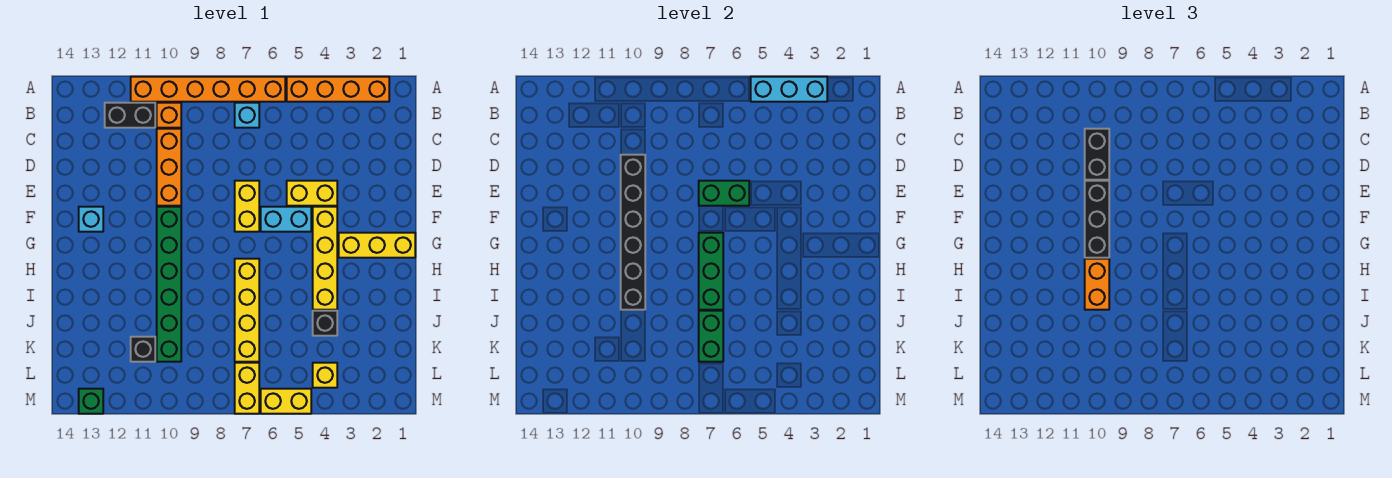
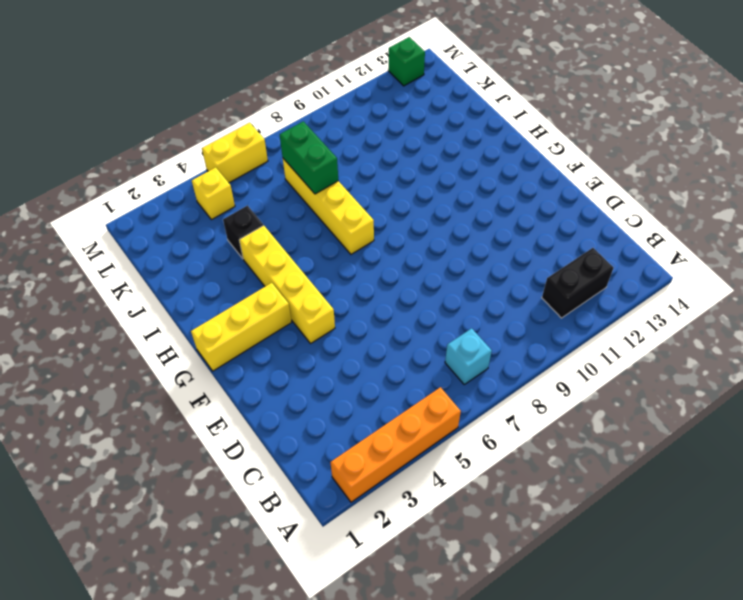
none -> orange brick A6:A11 level 1
none -> orange brick B10 level 1
none -> orange brick C10:E10 level 1

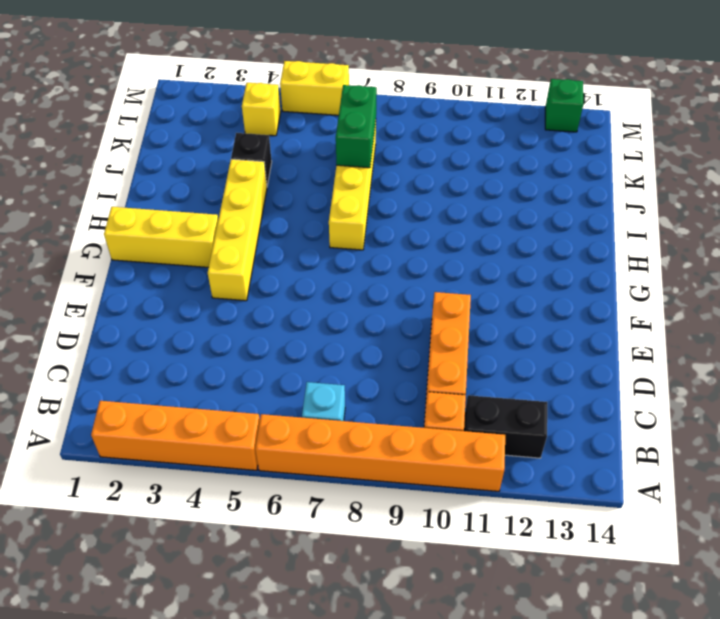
none -> yellow brick E4:E5 level 1
none -> yellow brick E7:F7 level 1
none -> cyan brick F5:F6 level 1

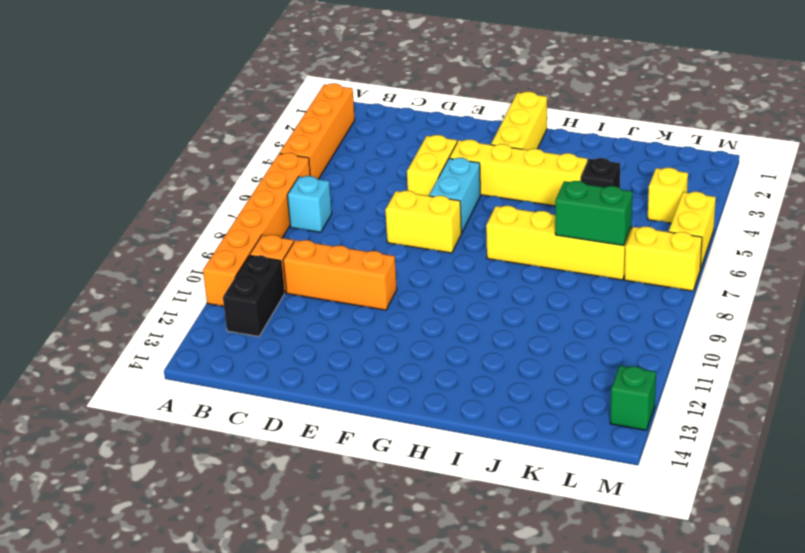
none -> green brick F10:K10 level 1
none -> cyan brick F13 level 1
none -> black brick K11 level 1

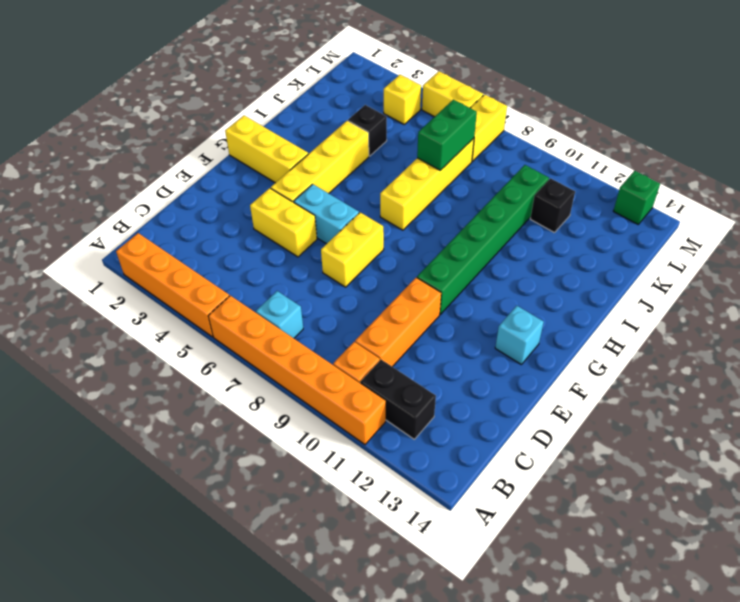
none -> cyan brick A3:A5 level 2
none -> black brick D10:I10 level 2
none -> green brick E6:E7 level 2

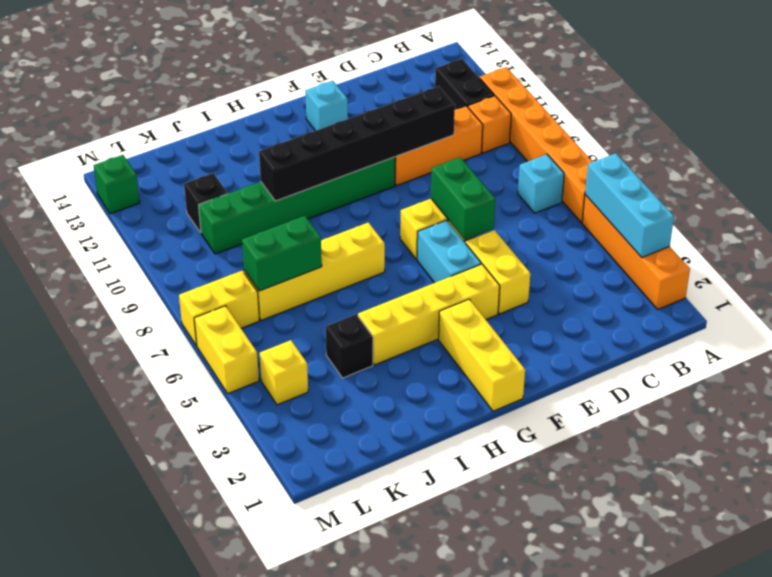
none -> green brick G7:I7 level 2
none -> black brick C10:D10 level 3
none -> black brick E10:G10 level 3

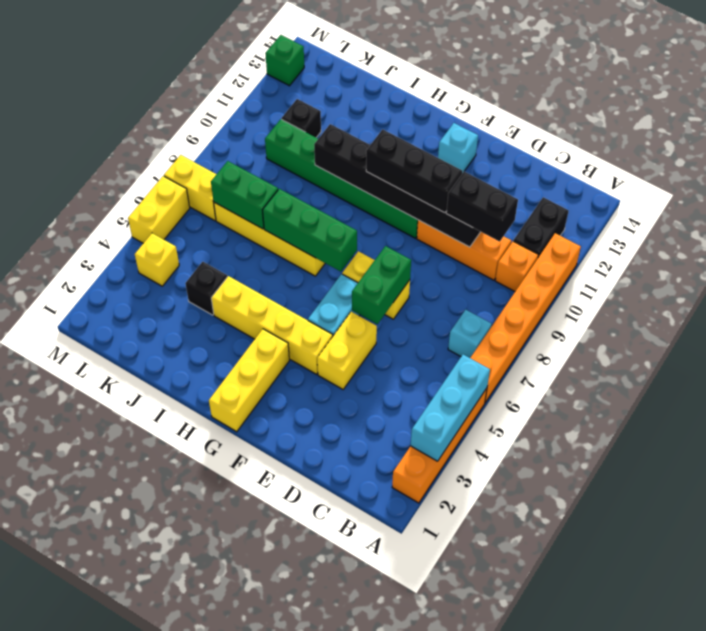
none -> orange brick H10:I10 level 3

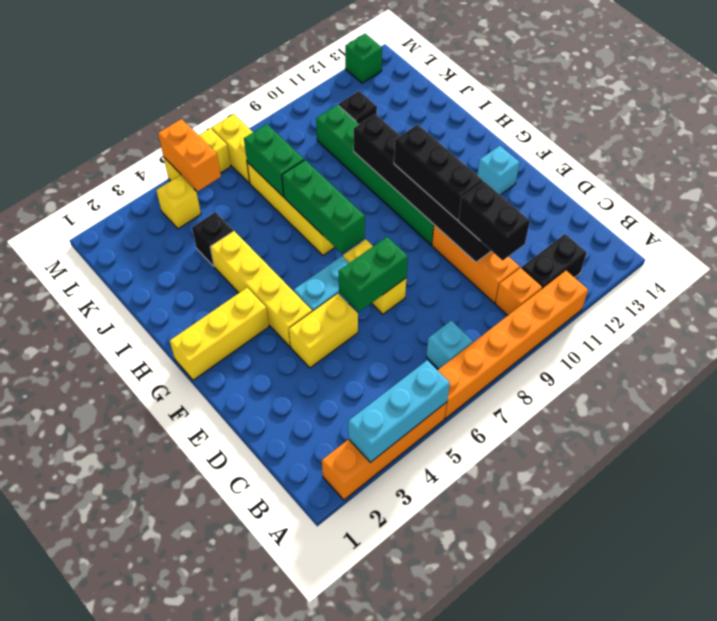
orange brick L5:M5 level 2 -> orange brick H10:I10 level 3

